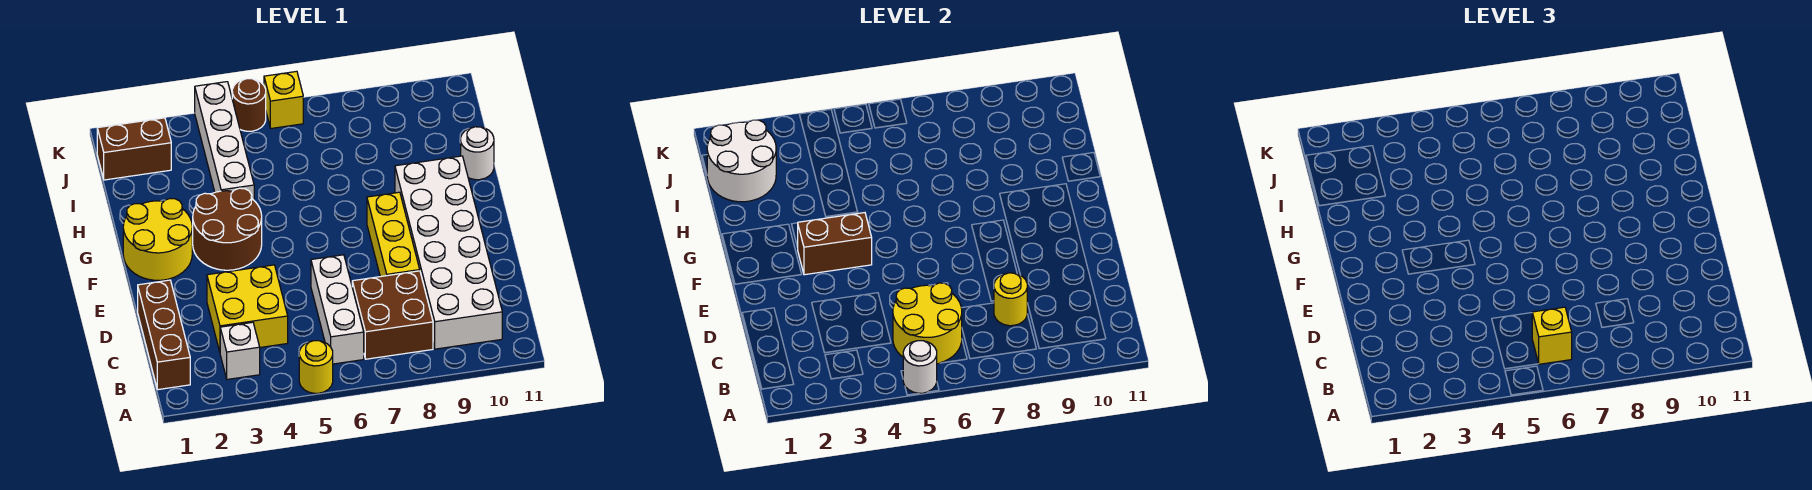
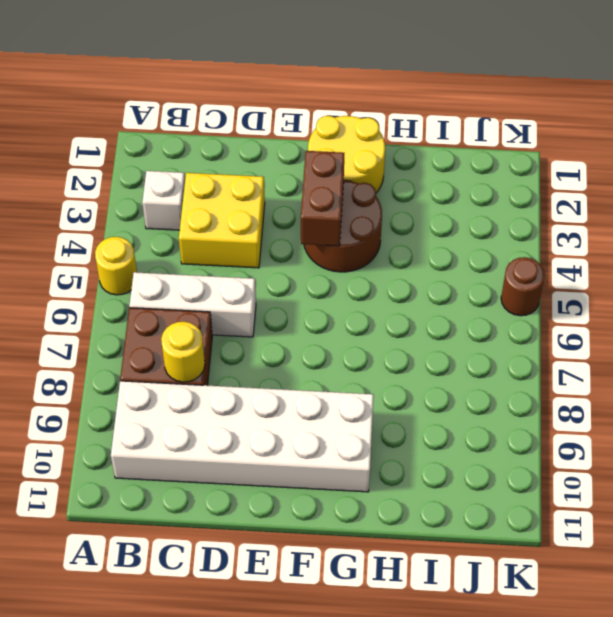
none -> brown brick B1:D1 level 1
none -> yellow brick D8:F8 level 1
none -> white brick H4:K4 level 1

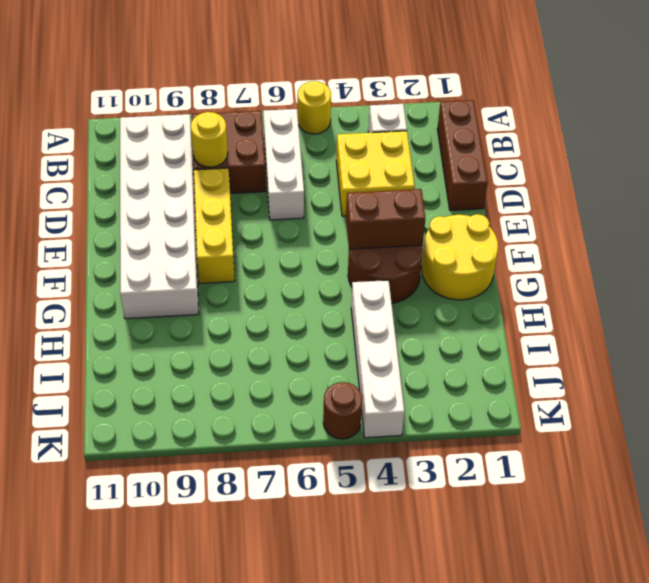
none -> white round brick H11 level 1
none -> brown brick J1:J2 level 1
none -> yellow brick K6 level 1

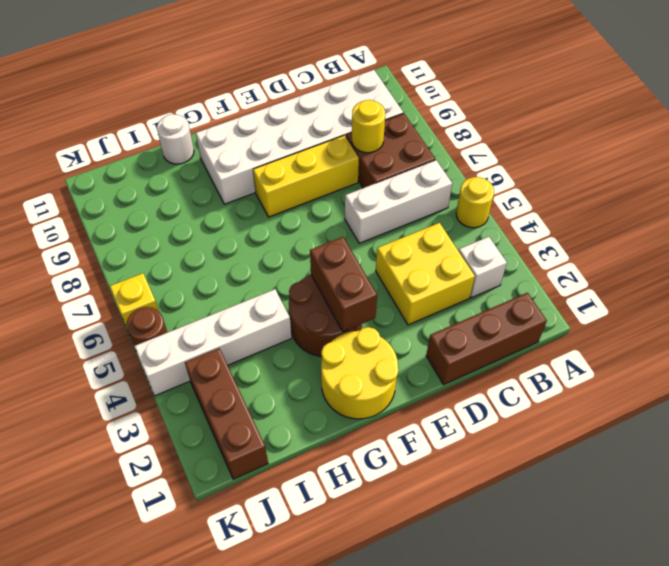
brown brick J1:J3 level 1 -> brown brick J1:J2 level 1
none -> white round brick A5 level 2
none -> yellow round brick B5:C6 level 2
none -> white round brick I1:J2 level 2

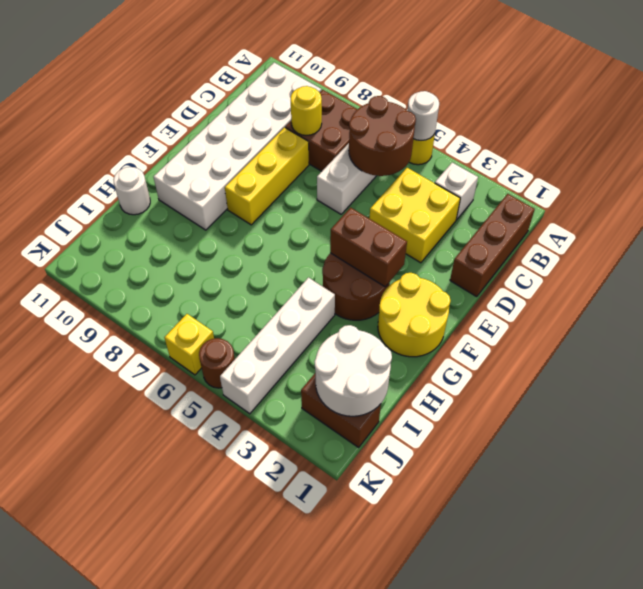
brown round brick B5:C6 level 2 -> yellow round brick B5:C6 level 2
none -> yellow brick B6 level 3

